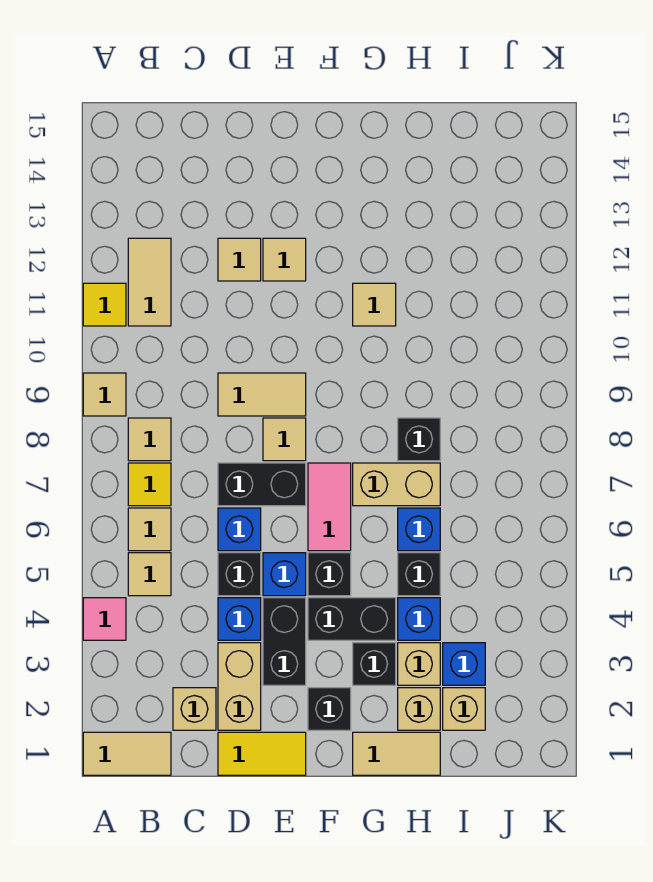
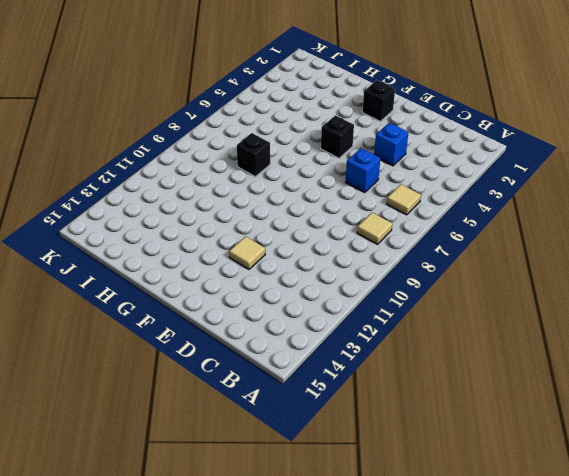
none -> tan tile A1:B1 level 1
none -> pink tile A4 level 1
none -> tan tile A9 level 1
none -> yellow tile A11 level 1

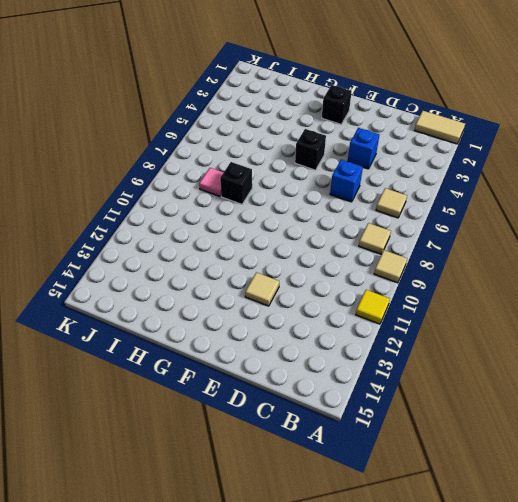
pink tile I8 level 1 -> pink tile A4 level 1
none -> tan tile B5 level 1
none -> yellow tile B7 level 1
none -> tan tile B11:B12 level 1
none -> tan brick C2 level 1

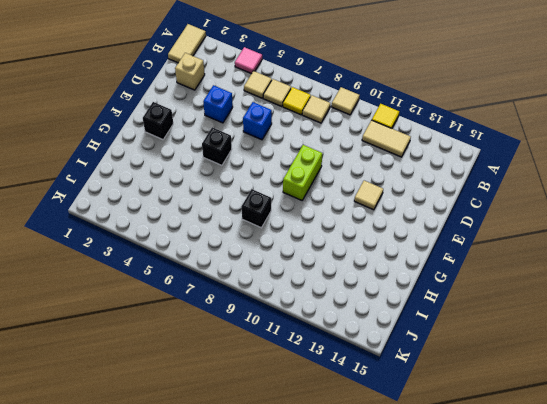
lime brick E9:F9 level 1 -> tan tile D9:E9 level 1
none -> yellow tile D1:E1 level 1
none -> tan brick D2:D3 level 1
none -> black brick D5 level 1
none -> black brick D7:E7 level 1

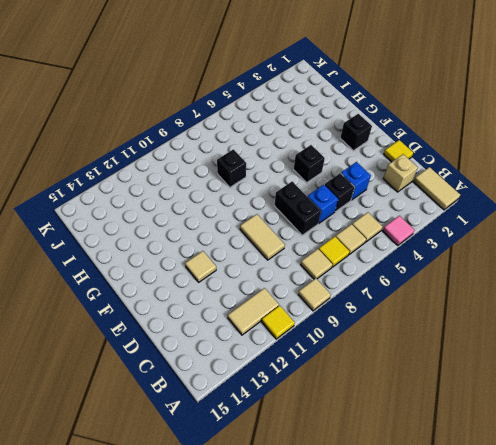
yellow tile D1 level 1 -> yellow tile D1:E1 level 1
none -> tan brick D2:D3 level 1
none -> tan tile D12 level 1
none -> black brick E3:E4 level 1
none -> blue brick E5 level 1

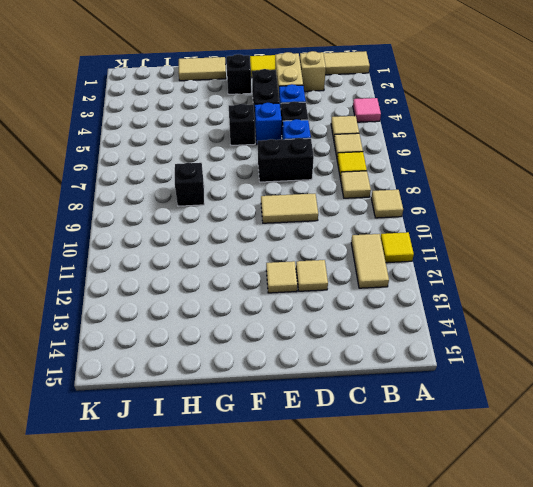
none -> tan tile E8 level 1
none -> black brick F4:G4 level 1
none -> pink tile F6:F7 level 1
none -> black brick G3 level 1

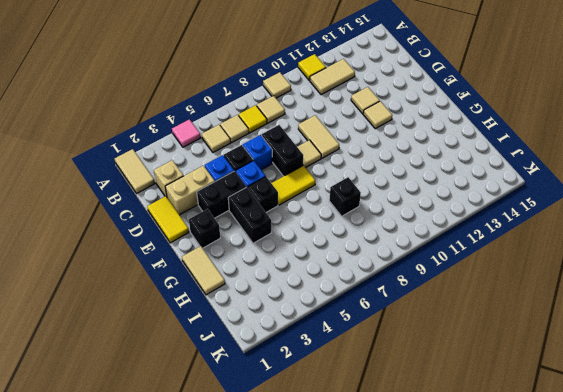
yellow tile F6:F7 level 1 -> pink tile F6:F7 level 1
none -> black brick G3 level 1
none -> tan brick G7:H7 level 1
none -> tan tile G11 level 1
none -> tan brick H2 level 1

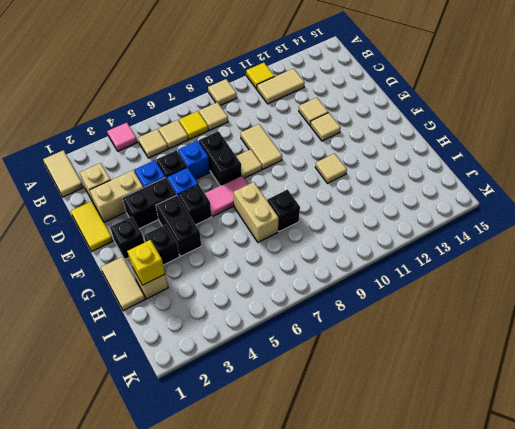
yellow brick H2 level 2 -> none
none -> tan brick H3 level 1
none -> blue brick H4 level 1
none -> black brick H5 level 1
none -> blue brick H6 level 1

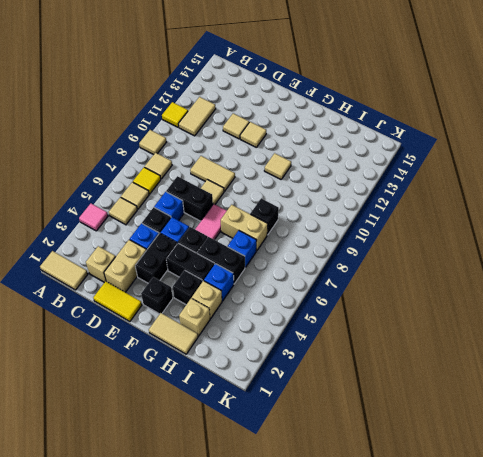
black brick G5:H5 level 1 -> black brick H5 level 1
none -> tan brick I2 level 1
none -> blue brick I3 level 1

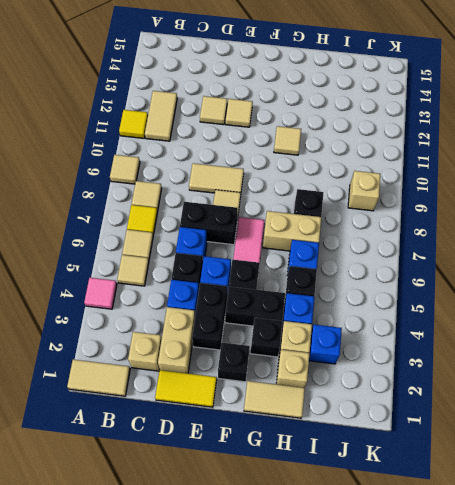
tan brick J9 level 1 -> tan brick I2 level 1

